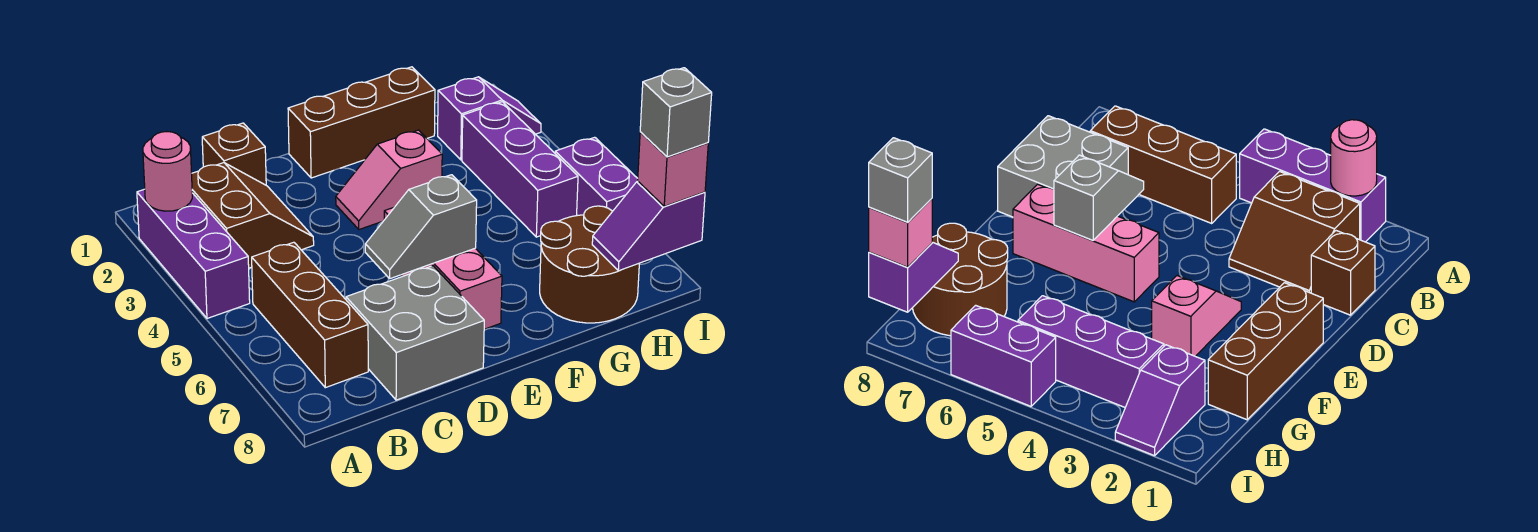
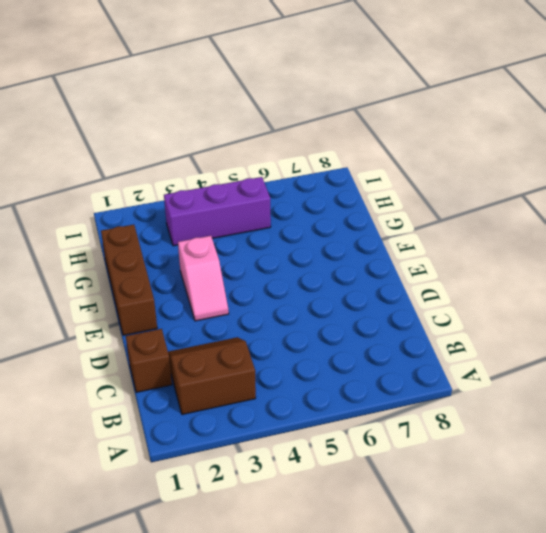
none -> purple brick A2:A4 level 1
none -> brown brick B5:B7 level 1
none -> grey brick C7:D8 level 1

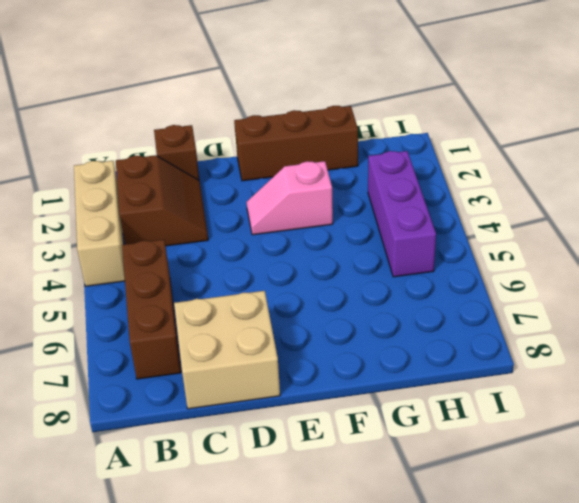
tan brick A2:A4 level 1 -> purple brick A2:A4 level 1
tan brick C7:D8 level 1 -> grey brick C7:D8 level 1
none -> pink brick E5:E7 level 1
none -> brown round brick G7:H8 level 1
none -> purple slope H2:I2 level 1 top H

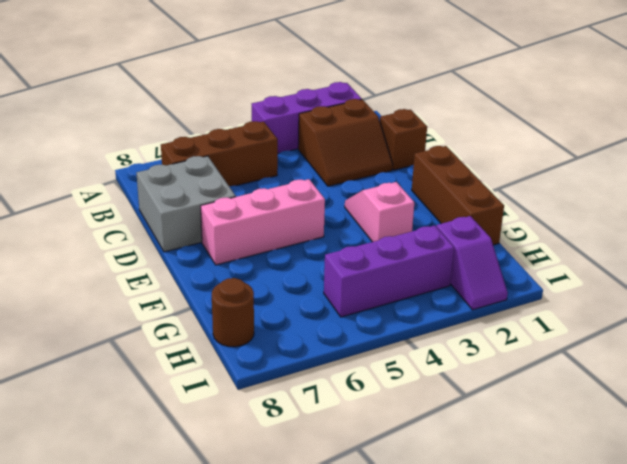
brown round brick H8 level 1 -> brown round brick G7:H8 level 1
none -> purple brick I5:I6 level 1
none -> pink round brick A2 level 2
none -> grey slope D6:E6 level 2 top E

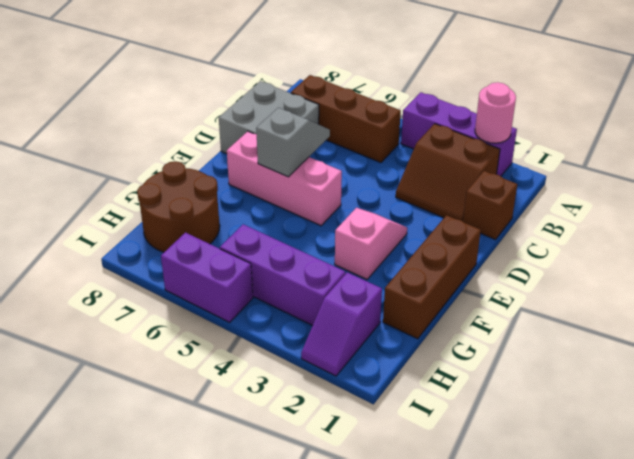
none -> purple slope H8:I8 level 2 top I
none -> pink brick I8 level 3
none -> grey brick I8 level 4

